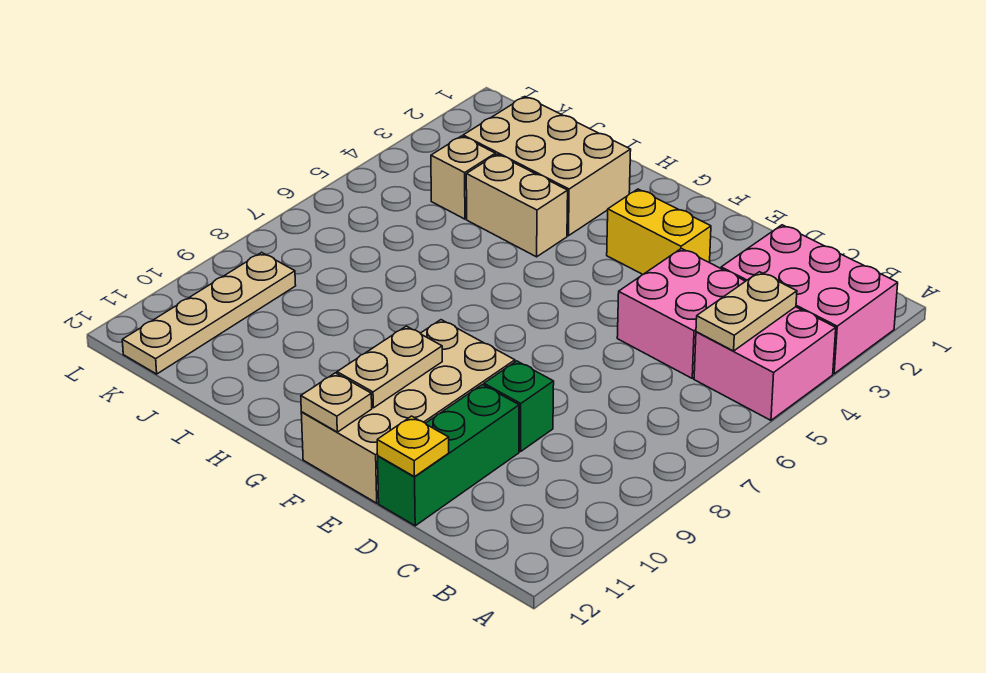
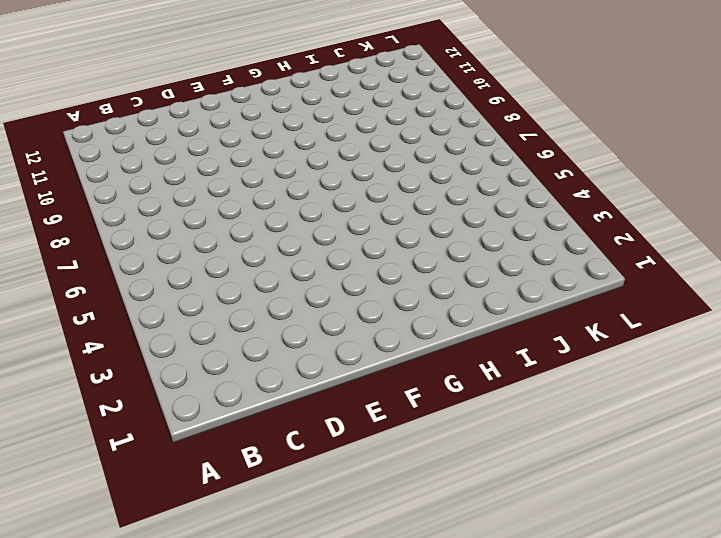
none -> pink brick A2:C3 level 1
none -> pink brick A4:B5 level 1
none -> pink brick C4:D5 level 1

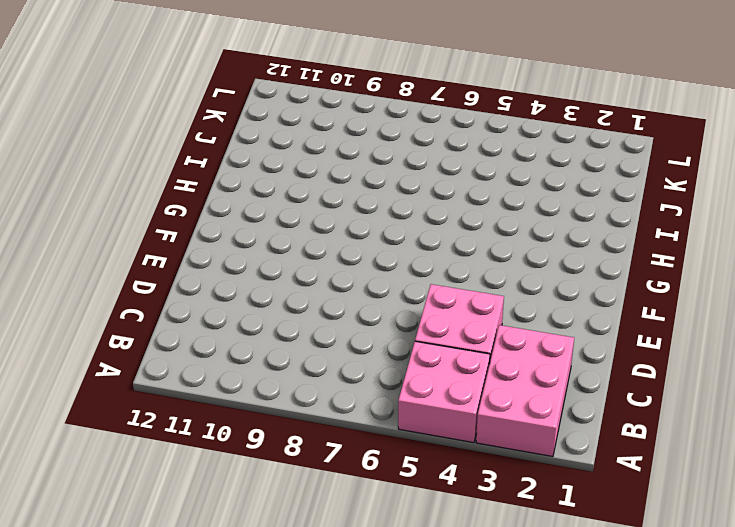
none -> green brick D9 level 1
none -> green brick D10:D12 level 1
none -> yellow brick E3:F3 level 1

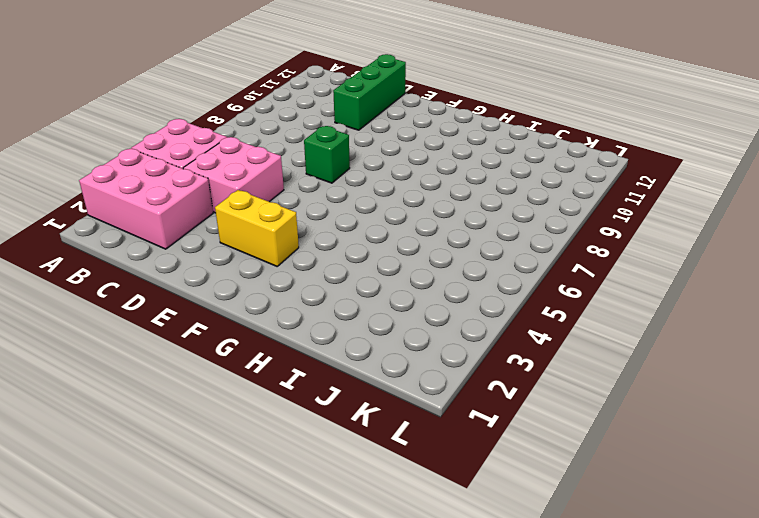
green brick E7 level 1 -> green brick D9 level 1
none -> tan brick E9:F12 level 1
none -> tan brick H2:J3 level 1
none -> tan brick H4:I4 level 1

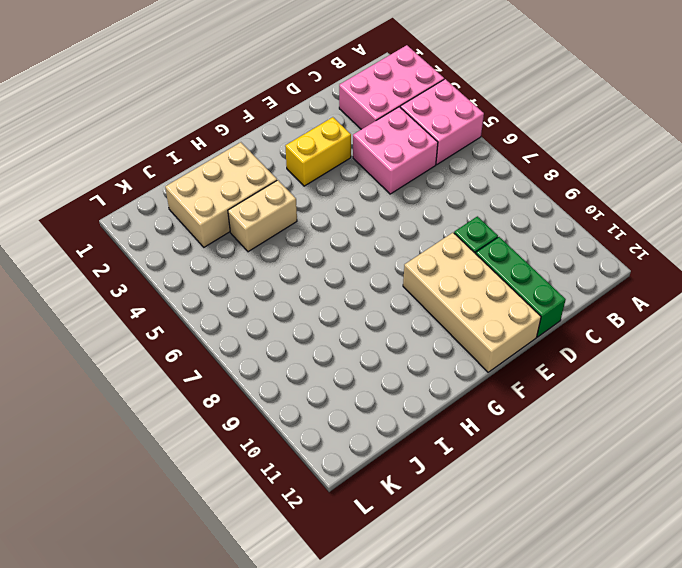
none -> tan brick J4 level 1
none -> tan plate K9:K12 level 1
none -> tan plate B4:B5 level 2

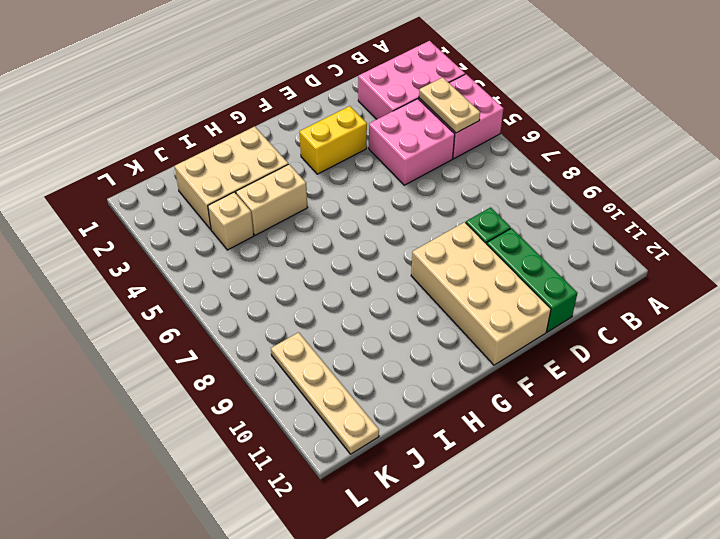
none -> yellow plate D12 level 2
none -> tan plate F10:F11 level 2
none -> tan plate F12 level 2

